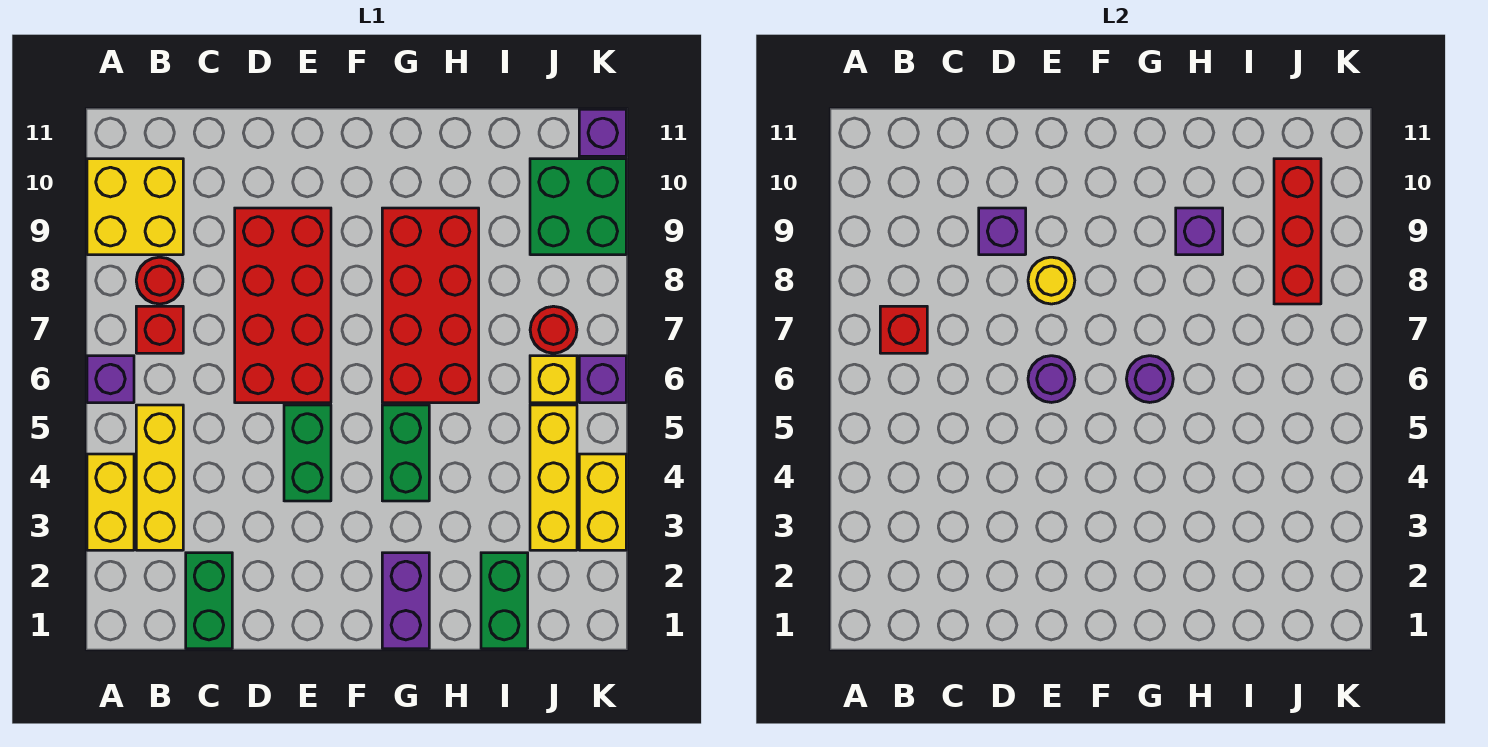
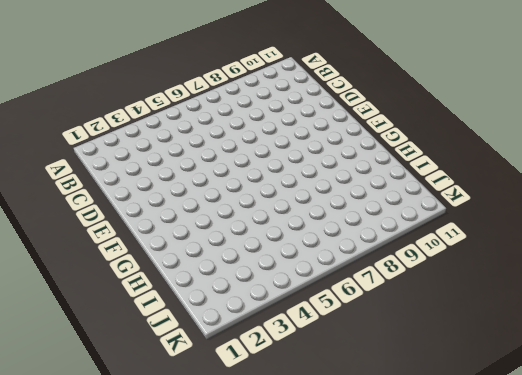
none -> yellow brick A3:A4 level 1
none -> purple brick A6 level 1
none -> yellow brick A9:B10 level 1

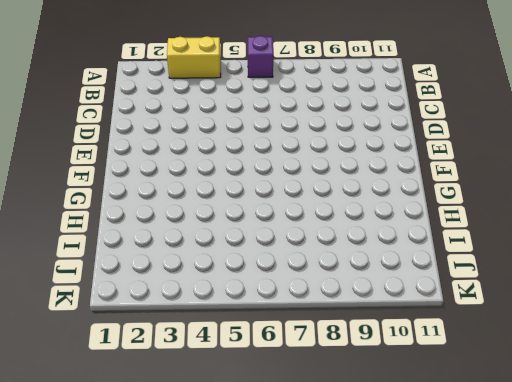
none -> yellow brick A9:B10 level 1
none -> yellow brick B3:B5 level 1
none -> red brick B7 level 1

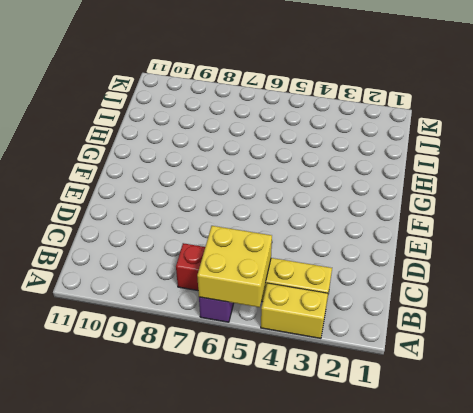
yellow brick A5:B6 level 2 -> yellow brick A9:B10 level 1
none -> red round brick B8 level 1
none -> green brick C1:C2 level 1
none -> red brick D6:E9 level 1

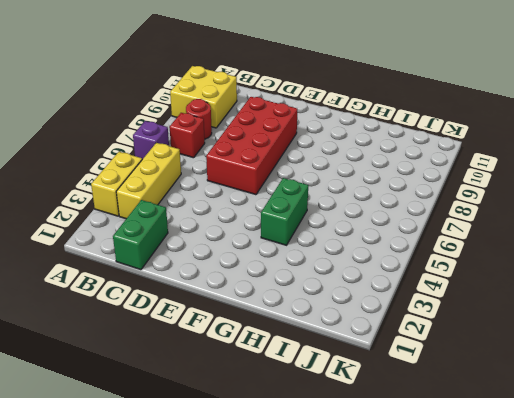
none -> green brick E4:E5 level 1
none -> purple brick G1:G2 level 1
none -> red brick G6:H9 level 1

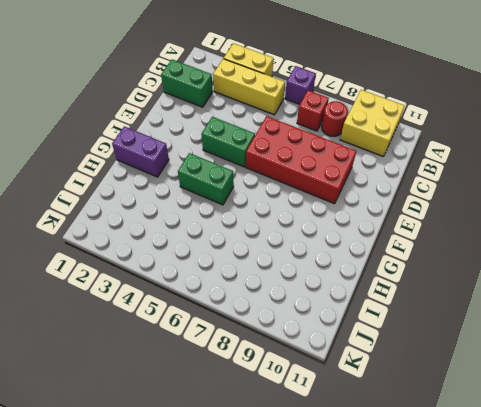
none -> red brick G6:H9 level 1
none -> green brick I1:I2 level 1
none -> yellow brick J3:J5 level 1

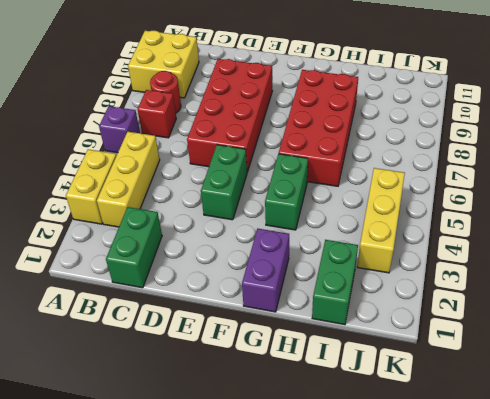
none -> yellow brick J6 level 1
none -> red round brick J7 level 1
none -> green brick J9:K10 level 1

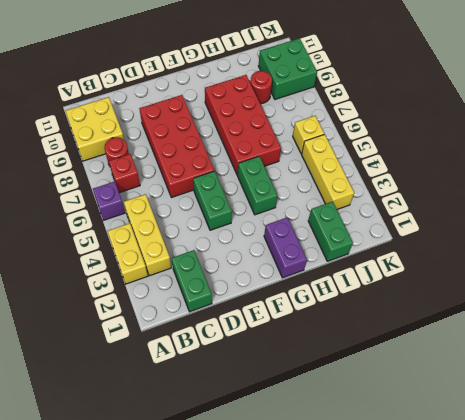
red round brick I9 level 1 -> red round brick J7 level 1
none -> yellow brick K3:K4 level 1
none -> purple brick K6 level 1
none -> purple brick K11 level 1

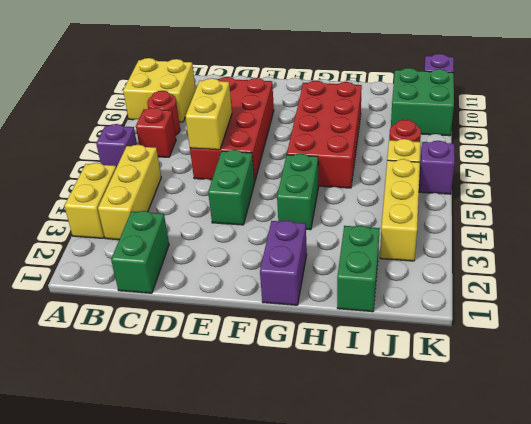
yellow brick D6:D7 level 2 -> yellow brick K3:K4 level 1
none -> red brick B7 level 2
none -> purple brick D9 level 2
none -> purple round brick E6 level 2

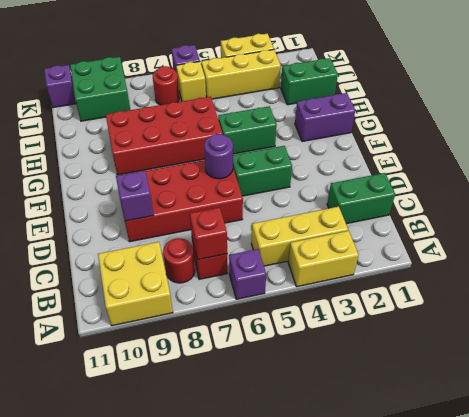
none -> yellow round brick E8 level 2
none -> purple round brick G6 level 2
none -> purple brick H9 level 2

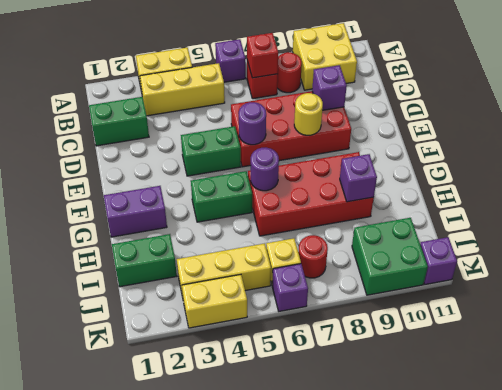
none -> red brick J8:J10 level 2

